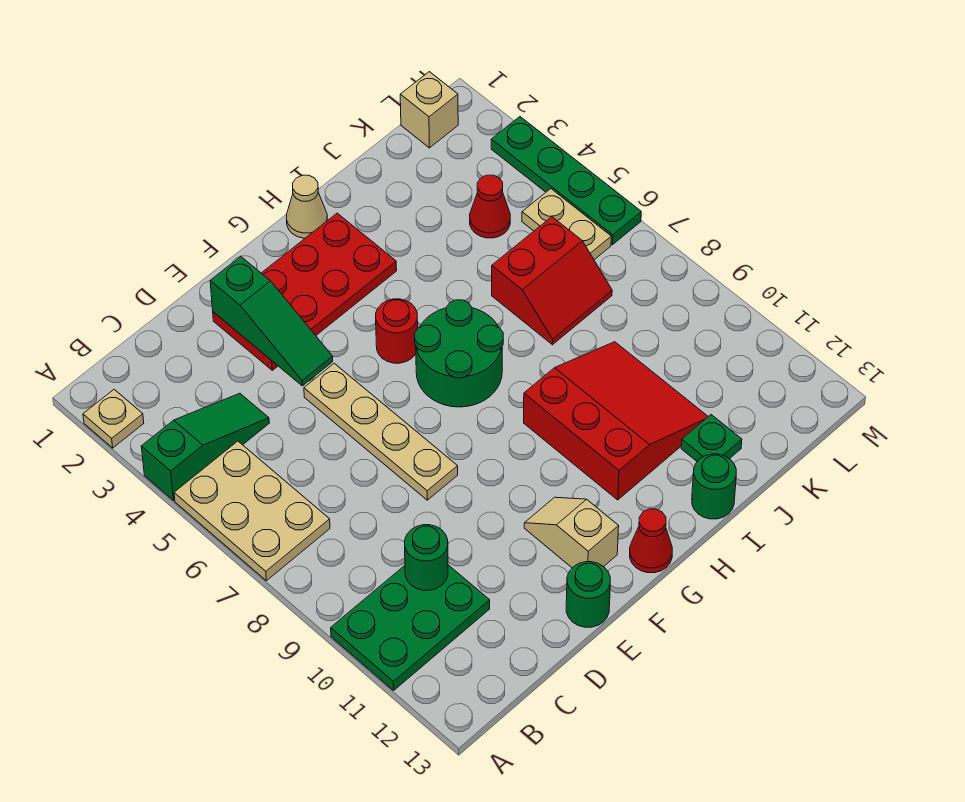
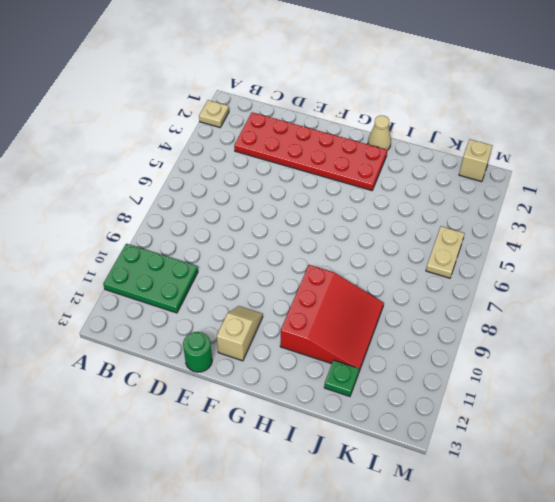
red plate C2:H3 level 1 -> red plate E2:H3 level 1
none -> green slope A4:C4 level 1 top A
none -> tan plate A5:B7 level 1
none -> tan plate E5:E8 level 1

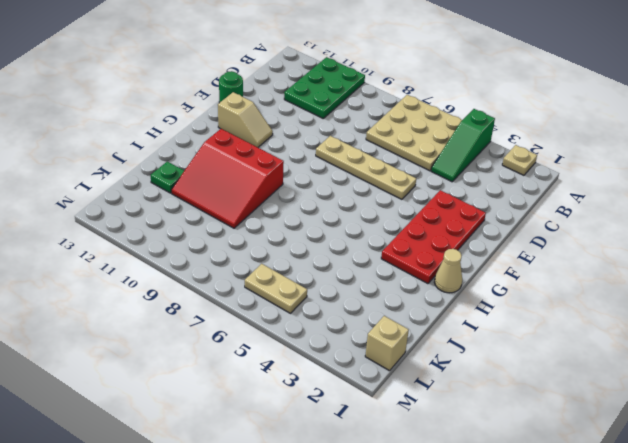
tan plate A5:C7 level 1 -> tan plate A5:B7 level 1
none -> red round brick G5 level 1
none -> green round brick G6:H7 level 1
none -> red cone G13 level 1

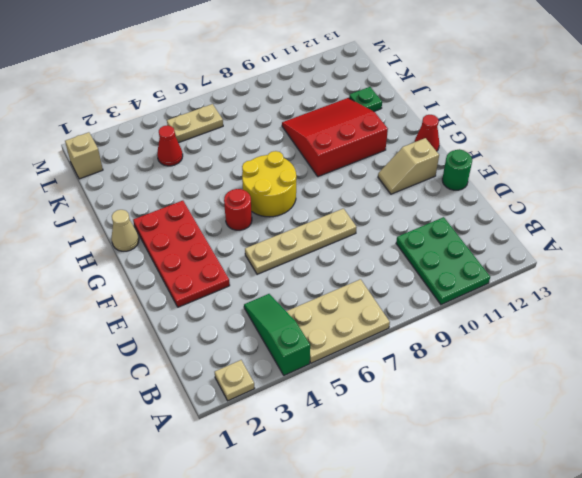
yellow round brick G6:H7 level 1 -> green round brick G6:H7 level 1
none -> green round brick I13 level 1
none -> red slope J6:K7 level 1 top 6
none -> green plate M3:M6 level 1

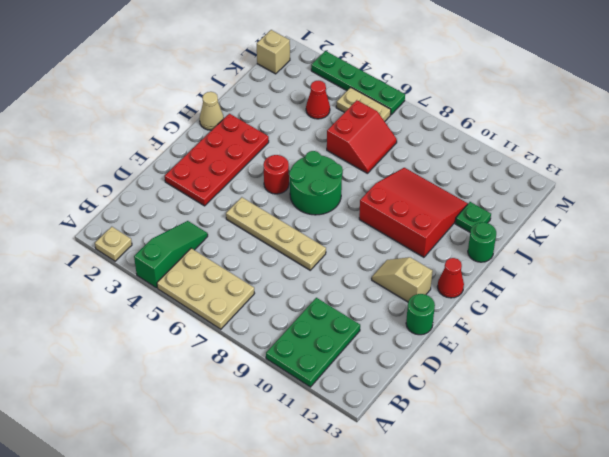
none -> green round brick C10 level 2
none -> green slope E2:E4 level 2 top 2

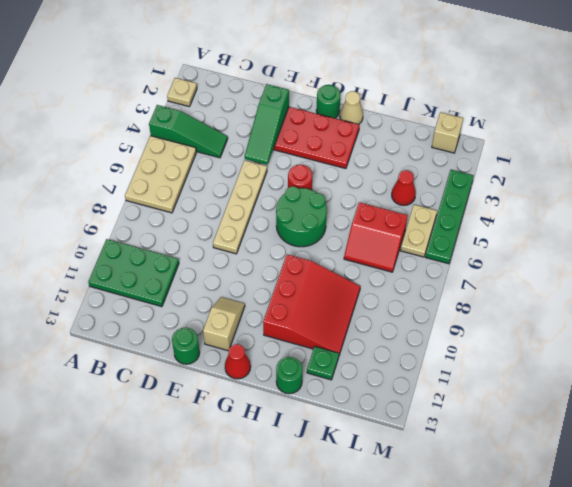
green round brick G1 level 1 -> green round brick C10 level 2

